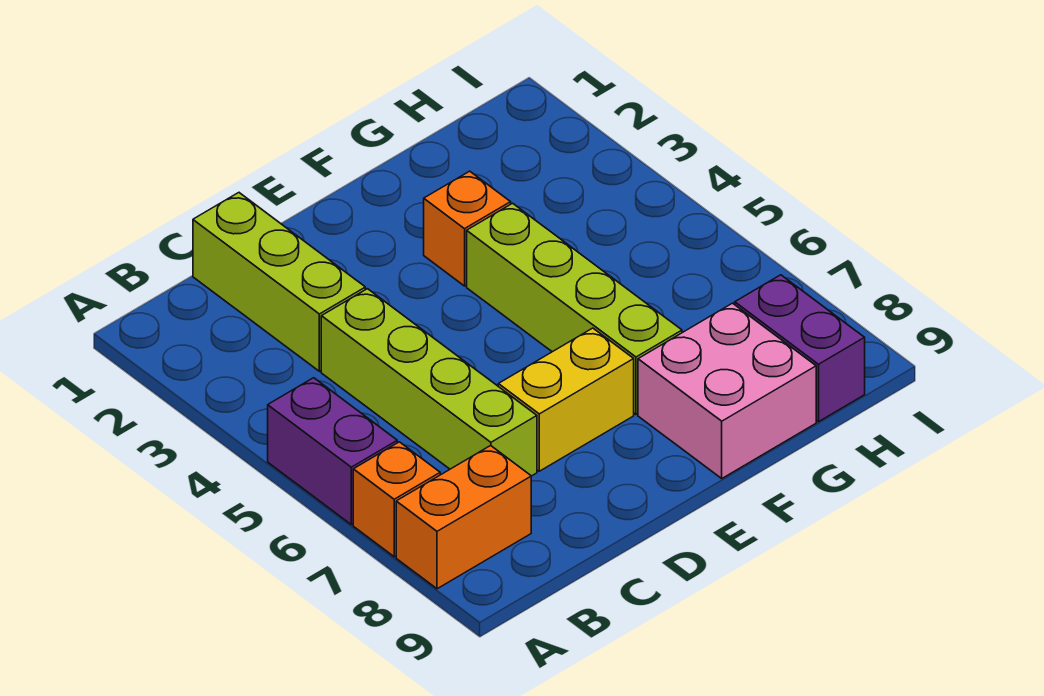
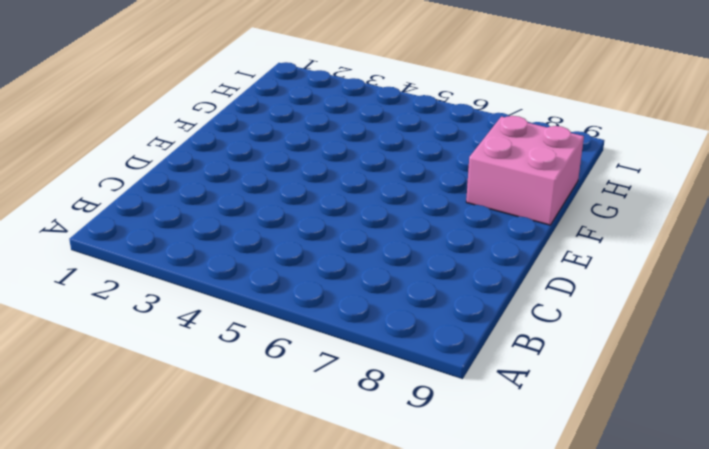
none -> purple brick A5:A6 level 1
none -> orange brick A7 level 1

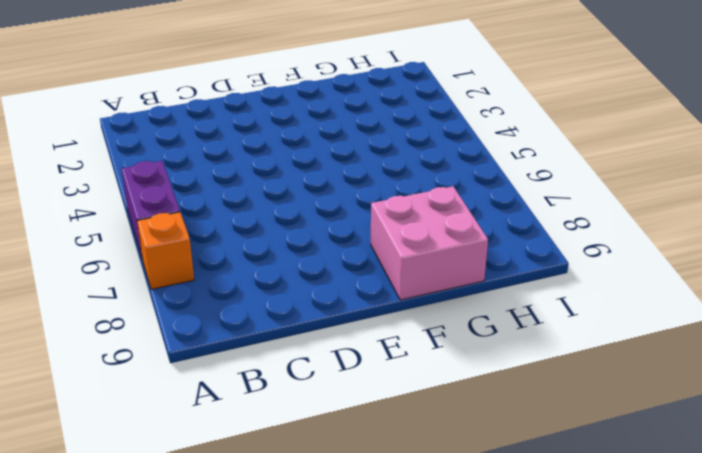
none -> orange brick A8:B8 level 1
none -> lime brick C1:C3 level 1

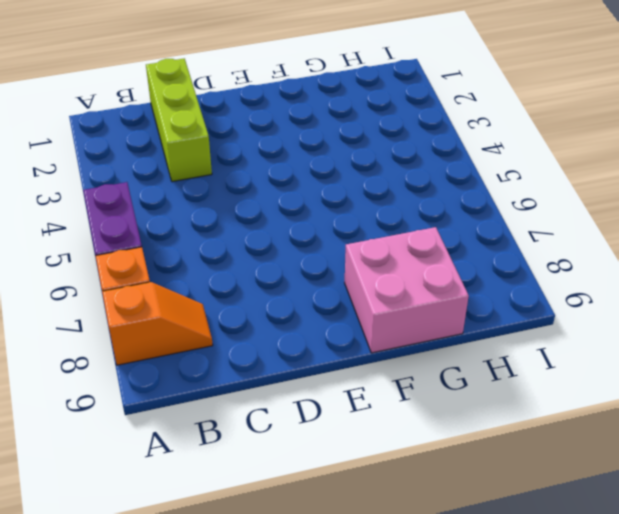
orange slope A8:B8 level 1 top A -> orange brick A8:B8 level 1
none -> lime brick C4:C7 level 1
none -> yellow brick D7:E7 level 1

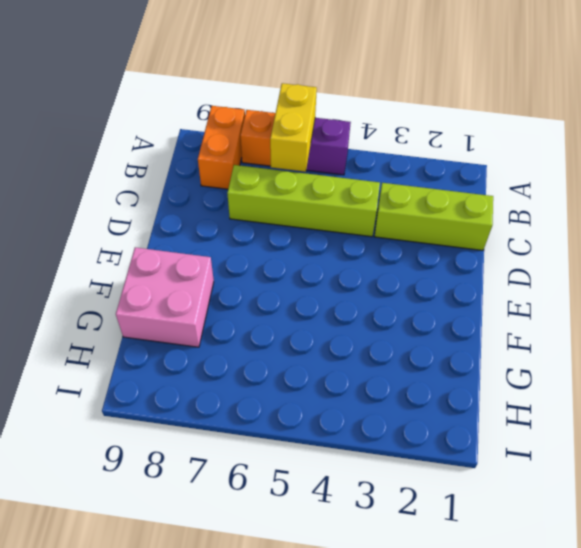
yellow brick A6:B6 level 2 -> yellow brick D7:E7 level 1
none -> orange brick F3 level 1
none -> lime brick F4:F7 level 1

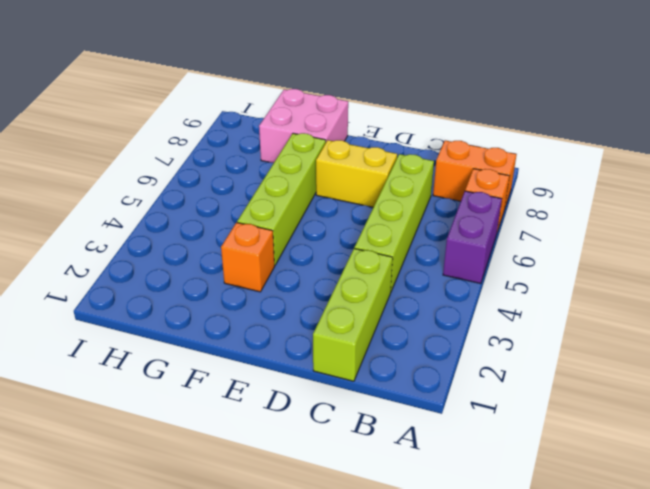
none -> purple brick H8:H9 level 1

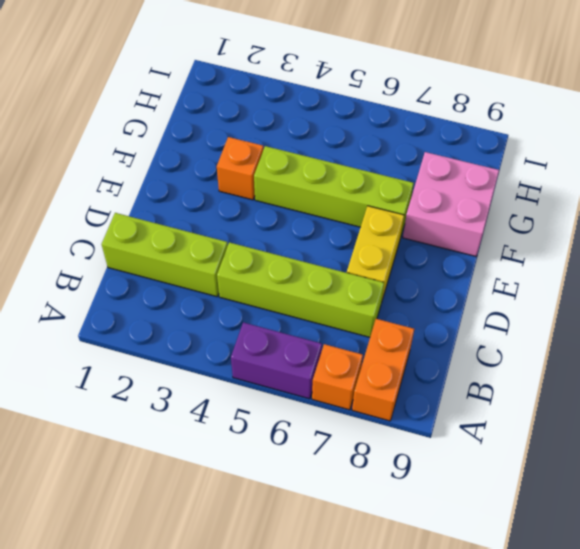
none -> purple brick H8:H9 level 1

